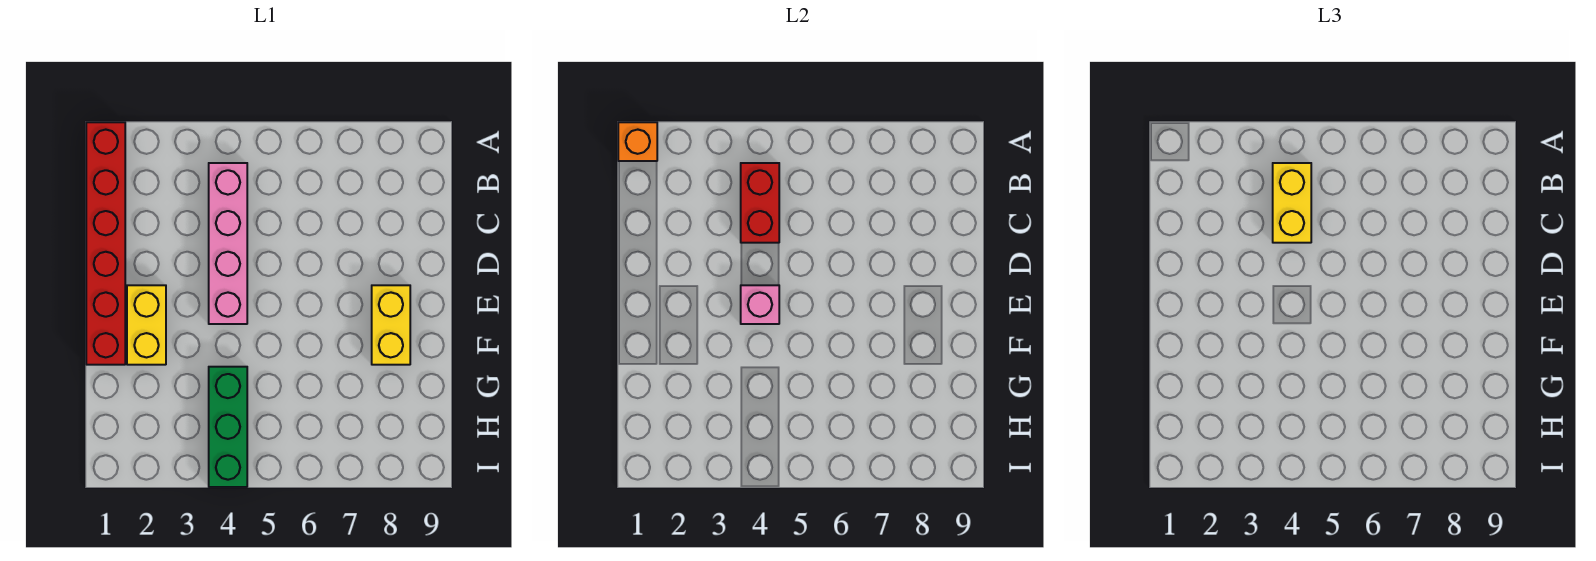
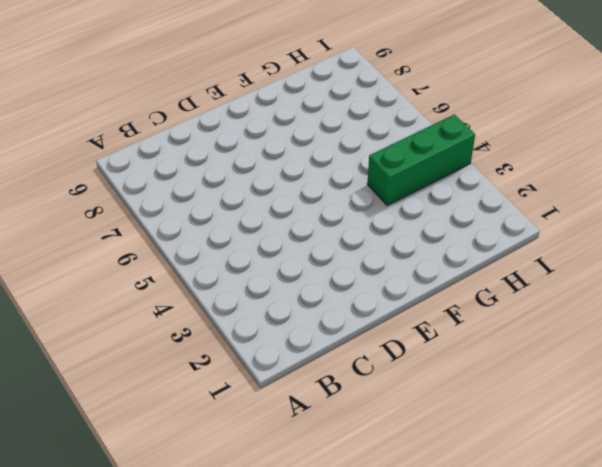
none -> red brick A1:F1 level 1
none -> pink brick B4:E4 level 1

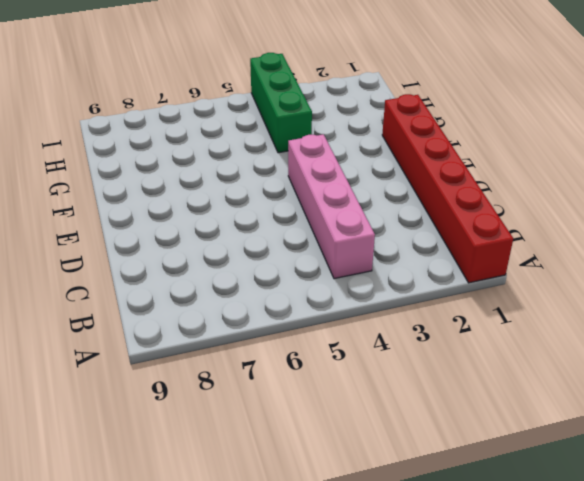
none -> yellow brick E2:F2 level 1
none -> yellow brick E8:F8 level 1

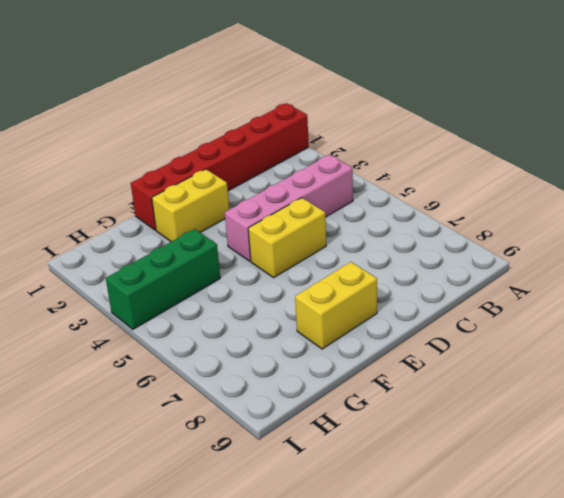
yellow brick D5:E5 level 1 -> yellow brick B4:C4 level 3
none -> orange brick A1 level 2
none -> red brick B4:C4 level 2

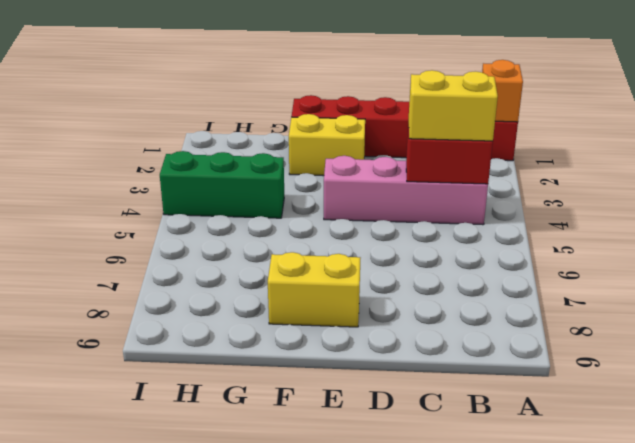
none -> pink brick E4 level 2

